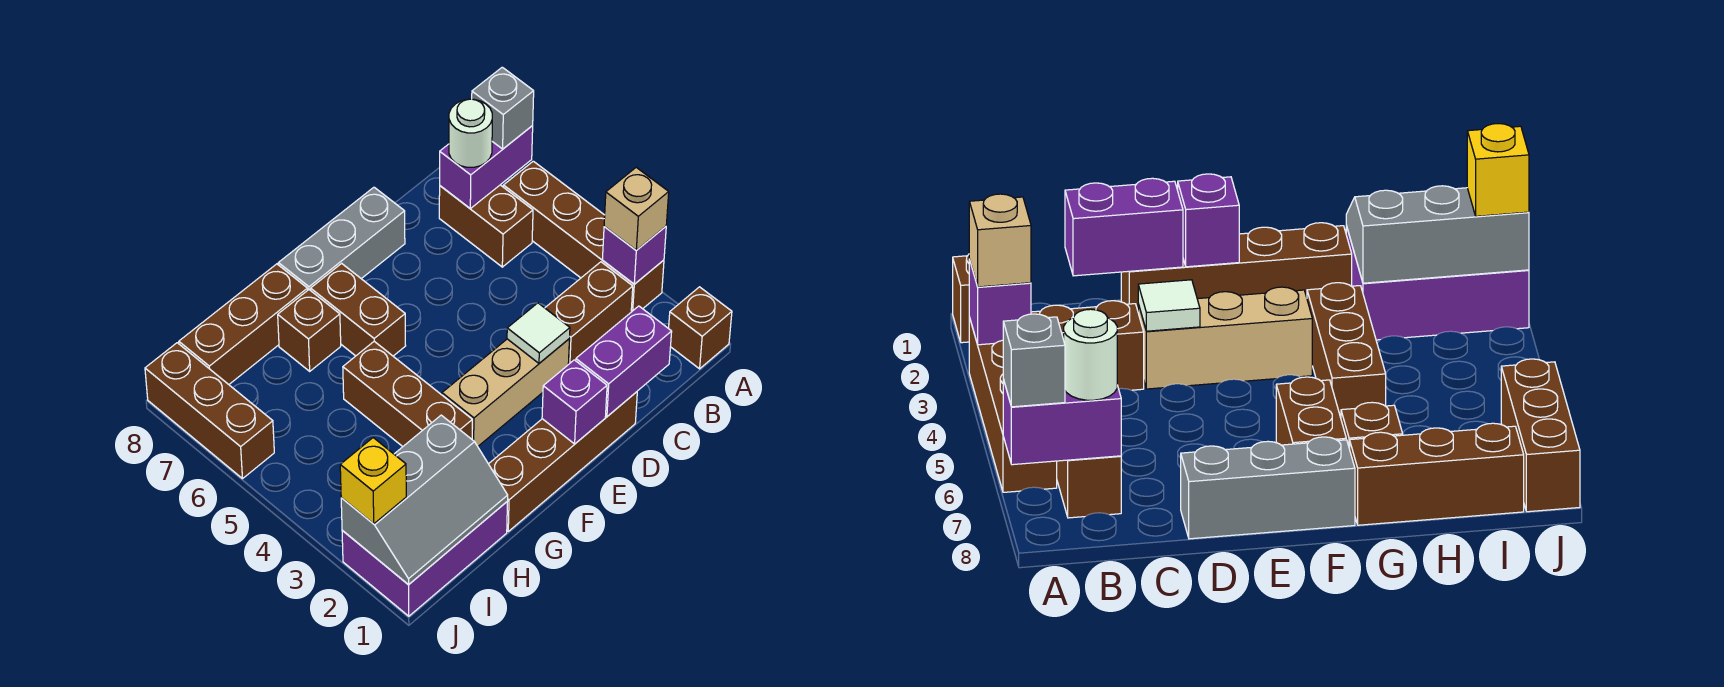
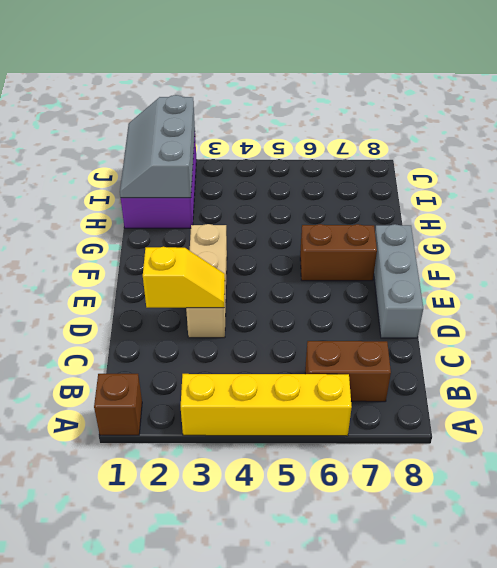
yellow brick A3:A6 level 1 -> brown brick A3:A6 level 1
yellow slope D2:D3 level 2 top 2 -> white tile D3 level 2
none -> brown brick B3:C3 level 1
none -> brown brick D1:G1 level 1
none -> brown brick G3:G5 level 1

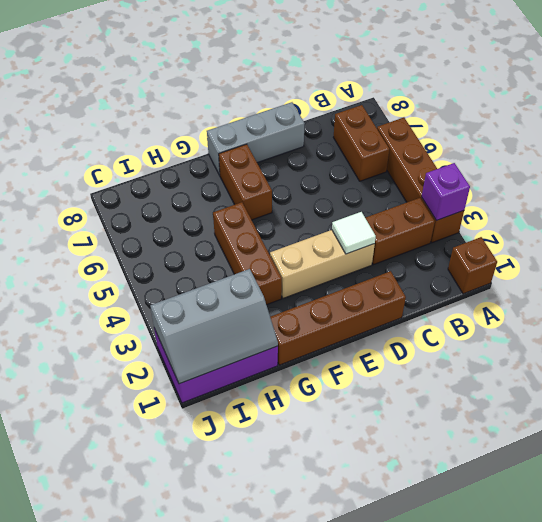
none -> brown brick G7 level 1
none -> brown brick G8:I8 level 1
none -> brown brick J6:J8 level 1

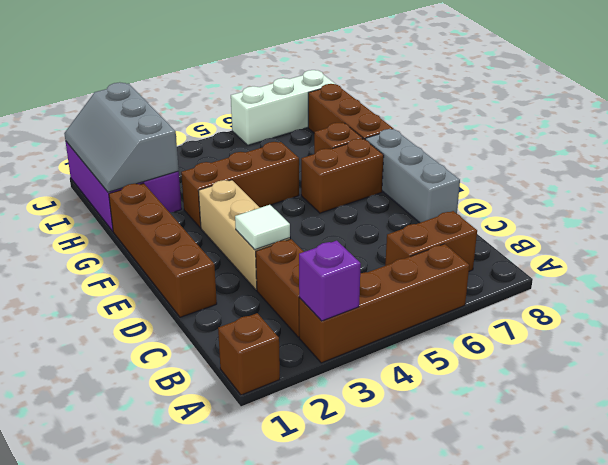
white brick J6:J8 level 1 -> brown brick J6:J8 level 1
none -> purple brick A7:B7 level 2
none -> purple brick C1:D1 level 2
none -> purple brick E1 level 2

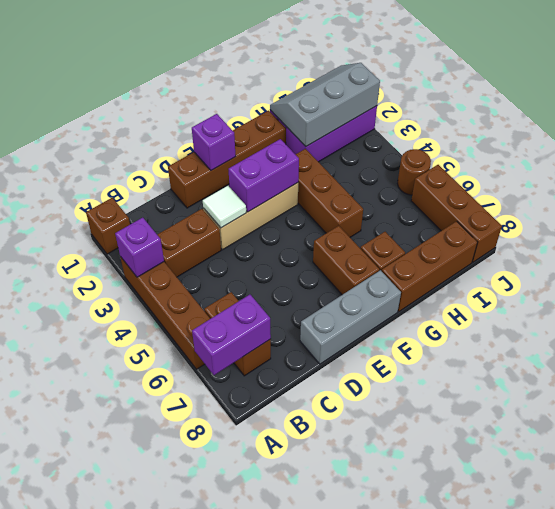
purple brick E3:F3 level 2 -> purple brick C1:D1 level 2
brown round brick J5 level 1 -> none
none -> tan brick A3 level 3
none -> grey brick A7 level 3
none -> white round brick B7 level 3

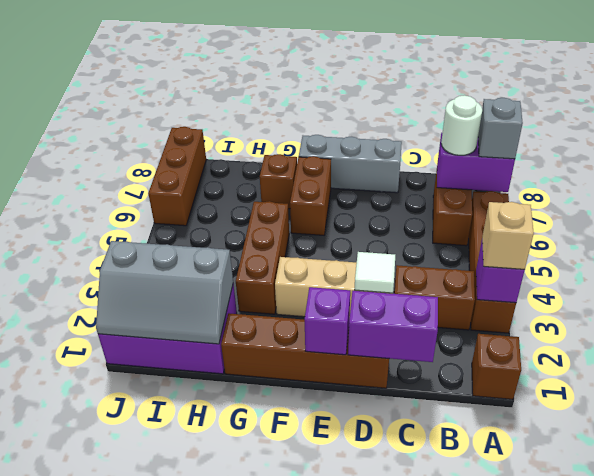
none -> brown brick G8:I8 level 1
none -> yellow brick J2 level 3

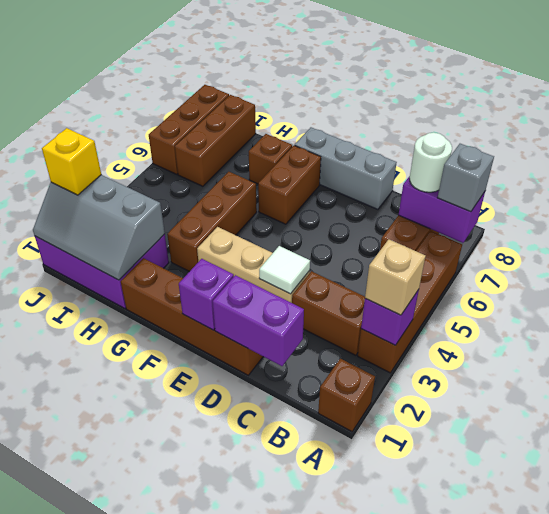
brown brick I6:I8 level 1 -> brown brick G8:I8 level 1

